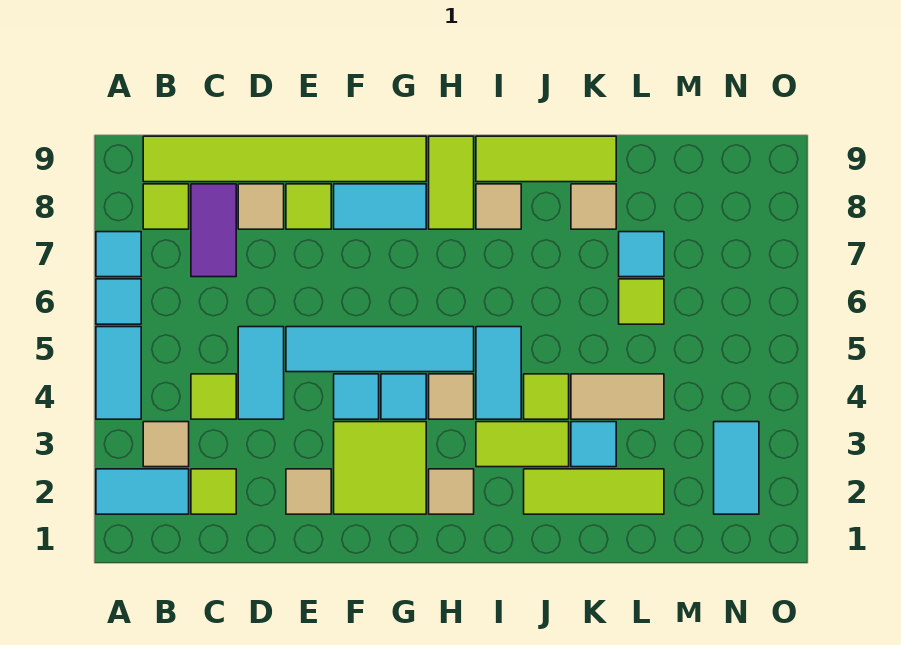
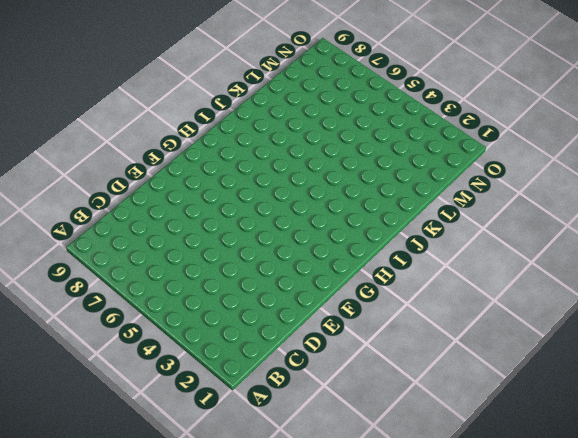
none -> cyan tile A2:B2 level 1
none -> cyan tile A4:A5 level 1
none -> cyan tile A6 level 1
none -> cyan tile A7 level 1

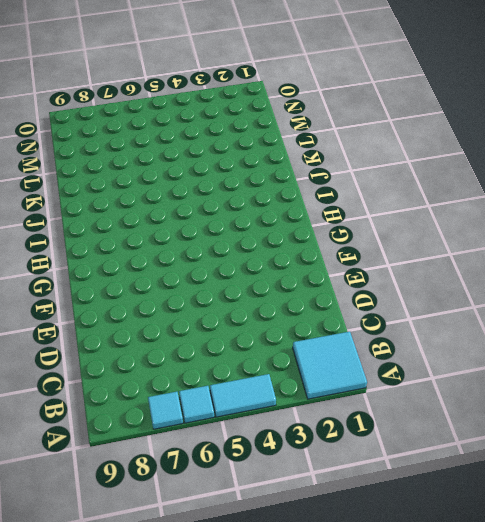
cyan tile A1:B2 level 1 -> cyan tile A2:B2 level 1
none -> tan tile B3 level 1
none -> lime tile B8 level 1
none -> lime tile B9:G9 level 1
none -> lime tile C2 level 1

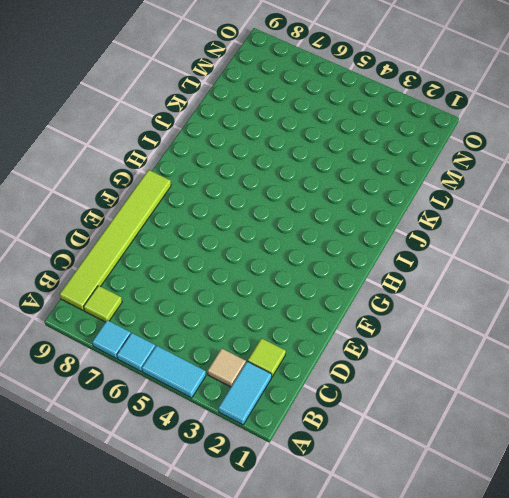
none -> lime tile C4 level 1
none -> purple tile C7:C8 level 1
none -> cyan tile D4:D5 level 1
none -> tan tile D8 level 1

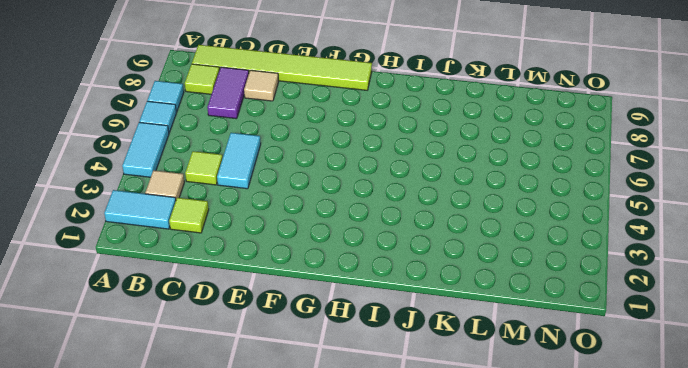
none -> tan tile E2 level 1
none -> cyan tile E5:H5 level 1
none -> lime tile E8 level 1
none -> lime tile F2:G3 level 1

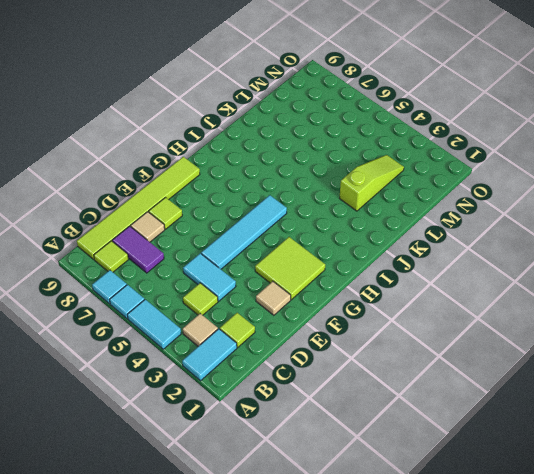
lime slope K3:M3 level 1 top K -> cyan tile K3 level 1
none -> cyan tile F4 level 1
none -> cyan tile F8:G8 level 1
none -> cyan tile G4 level 1
none -> tan tile H2 level 1

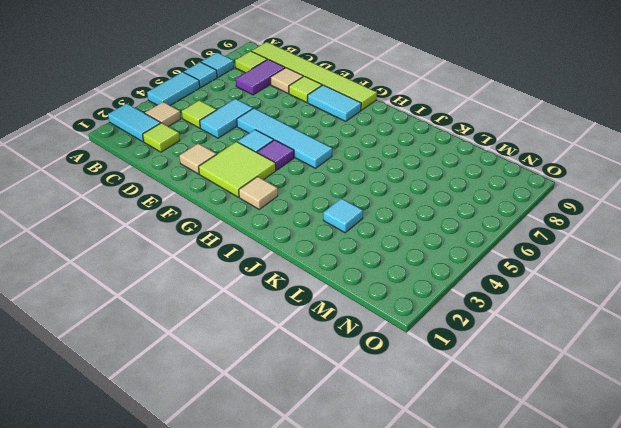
purple tile G4 level 1 -> cyan tile G4 level 1
none -> tan tile H4 level 1
none -> lime tile H8:H9 level 1
none -> lime tile I3:J3 level 1
none -> cyan tile I4:I5 level 1

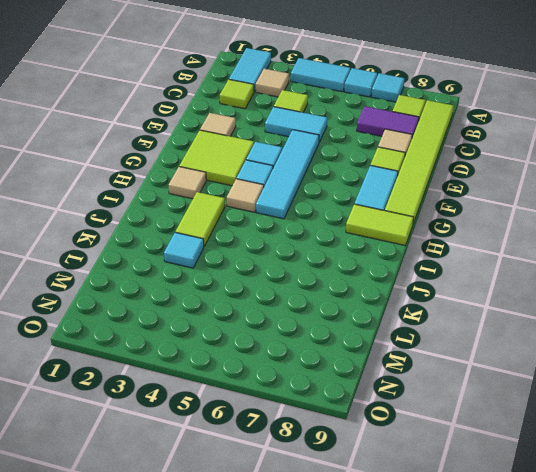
none -> cyan tile I4:I5 level 1
none -> tan tile I8 level 1
none -> lime tile I9:K9 level 1
none -> lime tile J2:L2 level 1

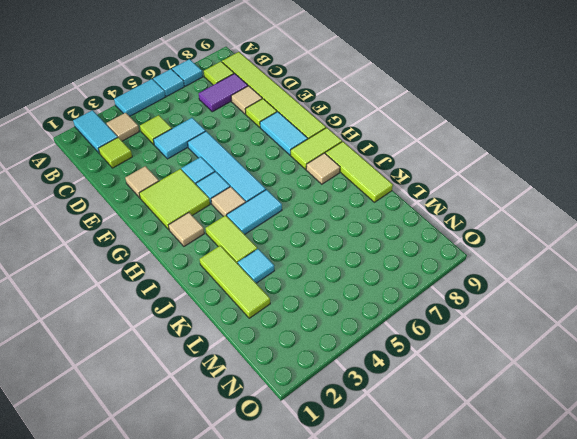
none -> lime tile J4 level 1
none -> tan tile K4:L4 level 1
none -> tan tile K8 level 1
none -> lime tile L6 level 1

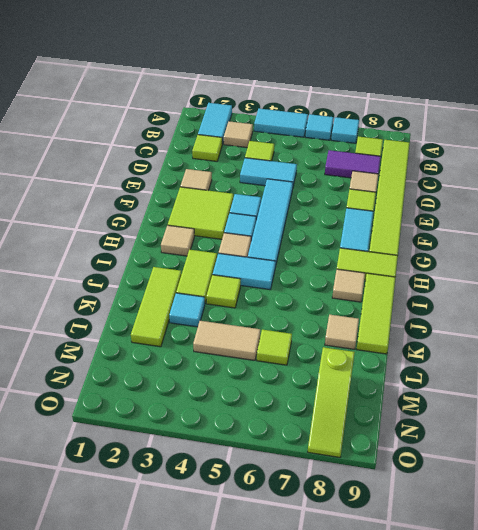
tan tile L4:L5 level 1 -> tan tile K4:L4 level 1
lime slope M8:O8 level 1 top M -> none
none -> cyan tile L7 level 1
none -> cyan tile N2:N3 level 1

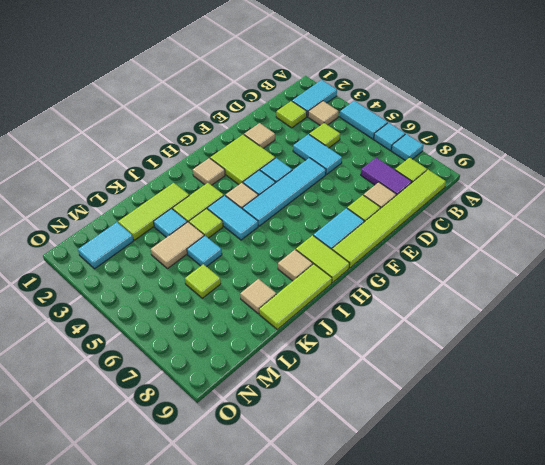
cyan tile K5 level 1 -> cyan tile L7 level 1
cyan tile M2:N2 level 1 -> cyan tile N2:N3 level 1

